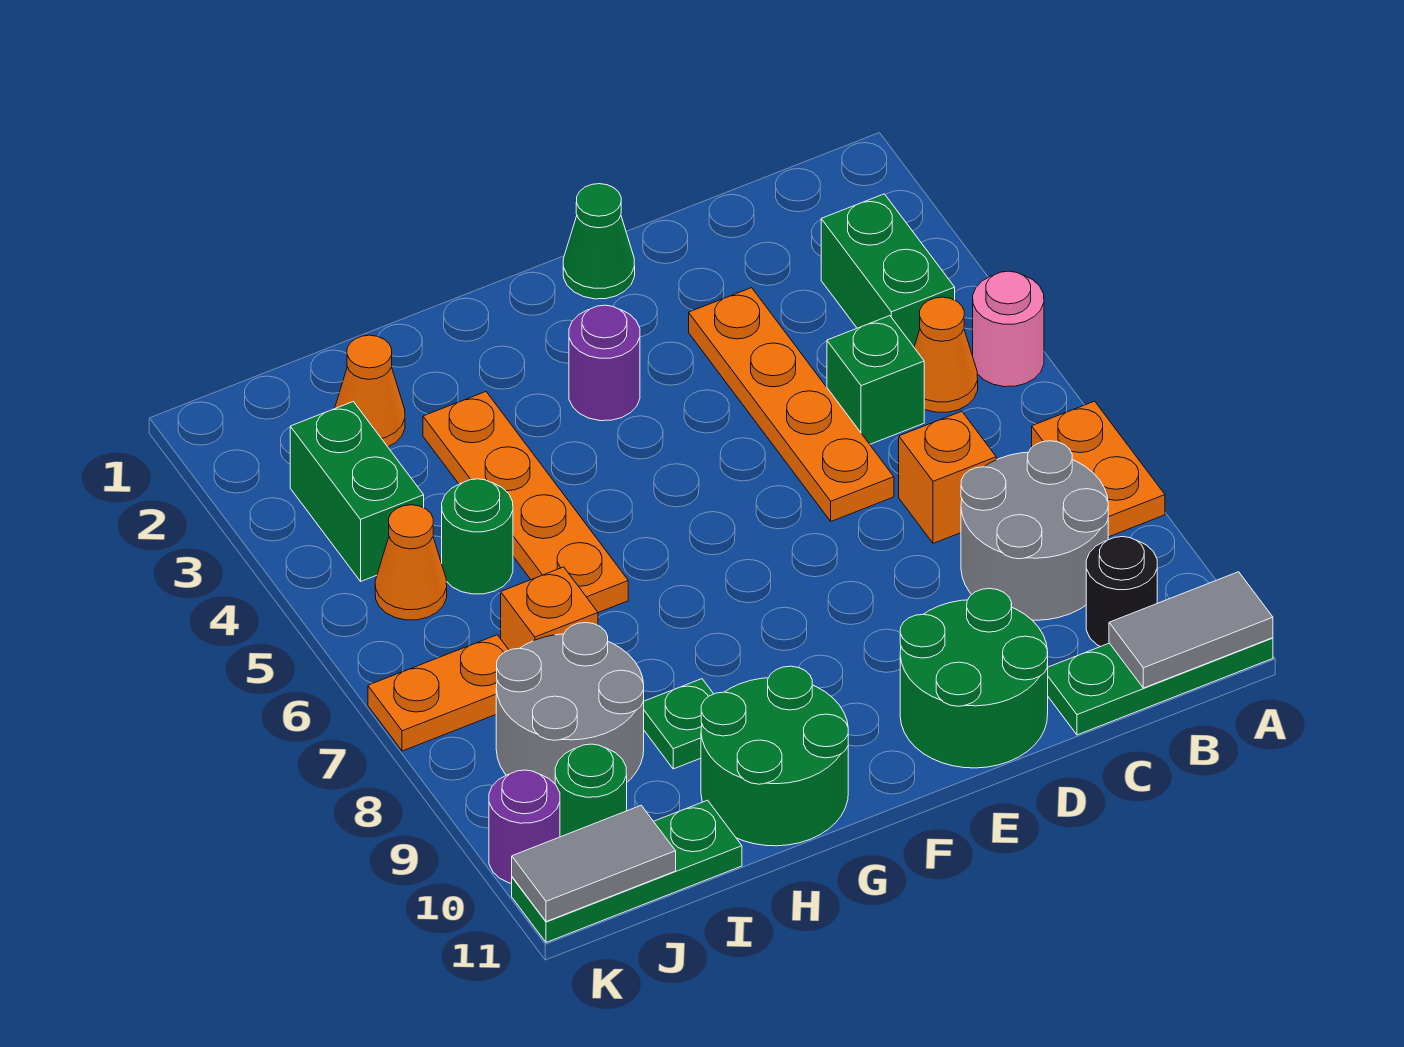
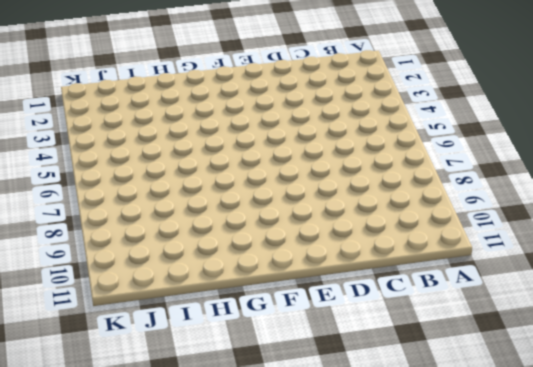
none -> pink round brick A5 level 1
none -> orange plate A7:A8 level 1
none -> green plate A11:C11 level 1

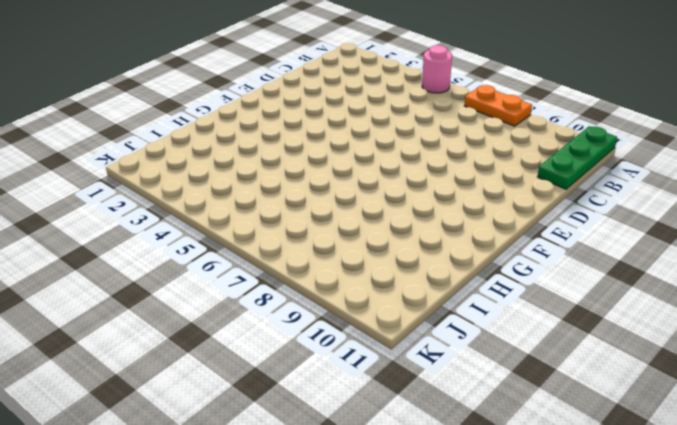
none -> green brick B3:B4 level 1
none -> orange cone B5 level 1
none -> grey round brick B8:C9 level 1

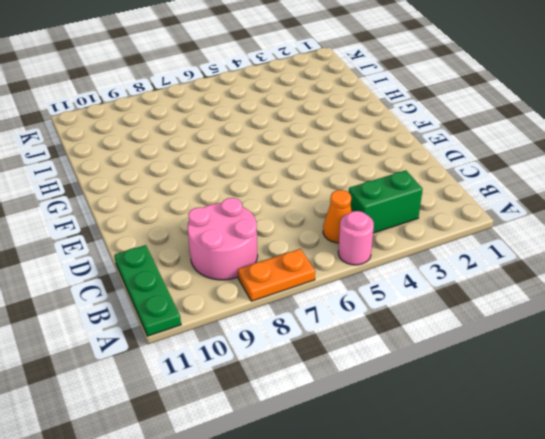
pink round brick B8:C9 level 1 -> grey round brick B8:C9 level 1
none -> black round brick B10 level 1
none -> green brick C5 level 1
none -> orange brick C7 level 1

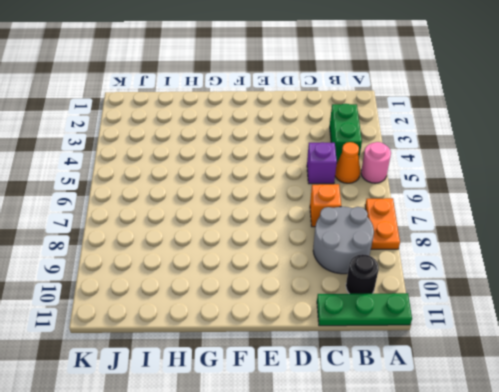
purple brick C5 level 1 -> green brick C5 level 1
none -> orange plate D3:D6 level 1
none -> green round brick D10:E11 level 1
none -> green cone E1 level 1

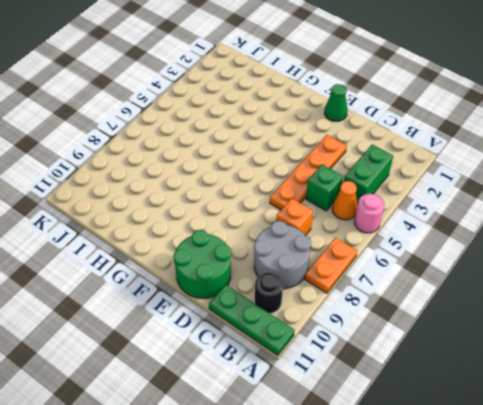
none -> purple round brick F3 level 1
none -> green round brick G10:H11 level 1
none -> orange plate H3:H6 level 1

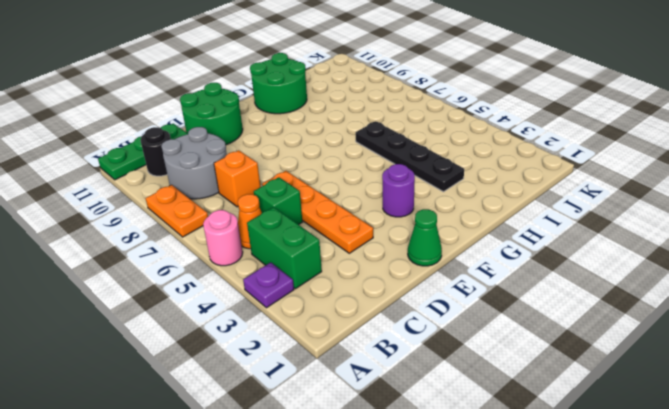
purple plate A3 level 1 -> none
black plate H3:H6 level 1 -> orange plate H3:H6 level 1
none -> green plate H9 level 1
none -> orange cone I2 level 1
none -> green round brick I5 level 1

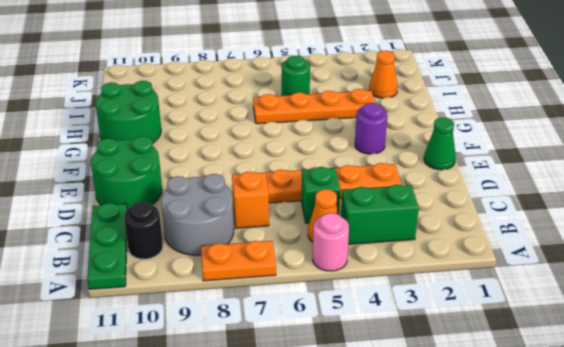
none -> green plate H9 level 1
none -> orange brick I7 level 1
none -> grey round brick I8:J9 level 1

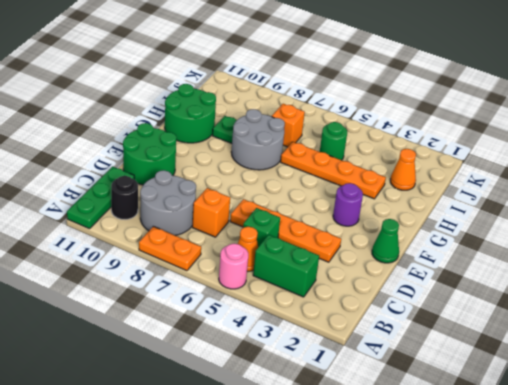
grey round brick G7:H8 level 1 -> grey round brick I8:J9 level 1
none -> green plate I11:K11 level 1
none -> green brick J3:J4 level 1
none -> orange cone J5 level 1

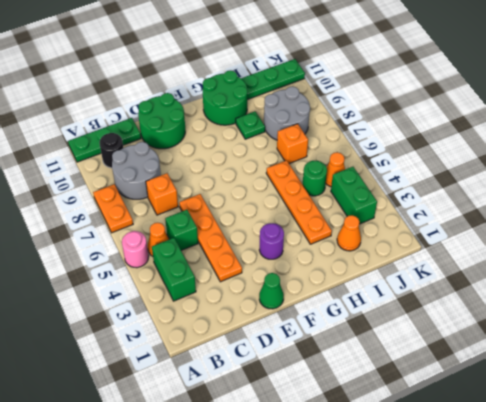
none -> orange plate J7:K7 level 1
none -> green round brick J10 level 1
none -> purple round brick K10 level 1

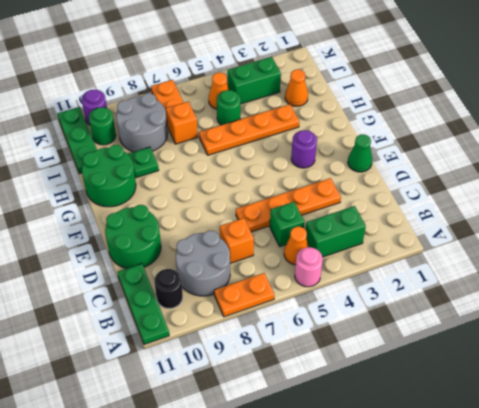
none -> grey tile A11:B11 level 2
none -> grey tile J11:K11 level 2

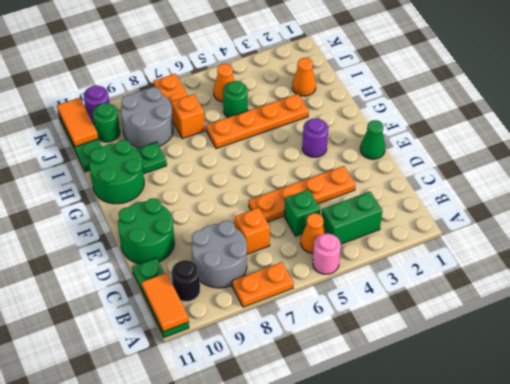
orange tile A11:B11 level 2 -> grey tile A11:B11 level 2
orange tile J11:K11 level 2 -> grey tile J11:K11 level 2
none -> green brick J3:J4 level 1

